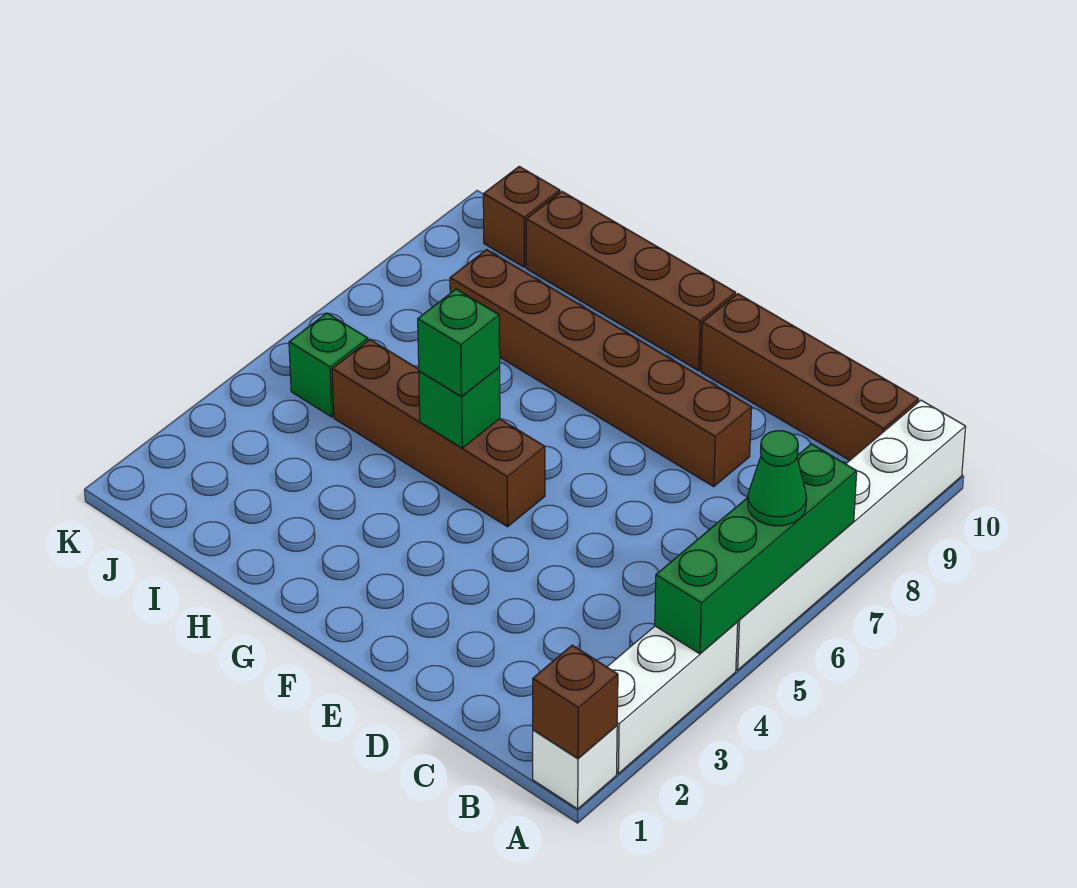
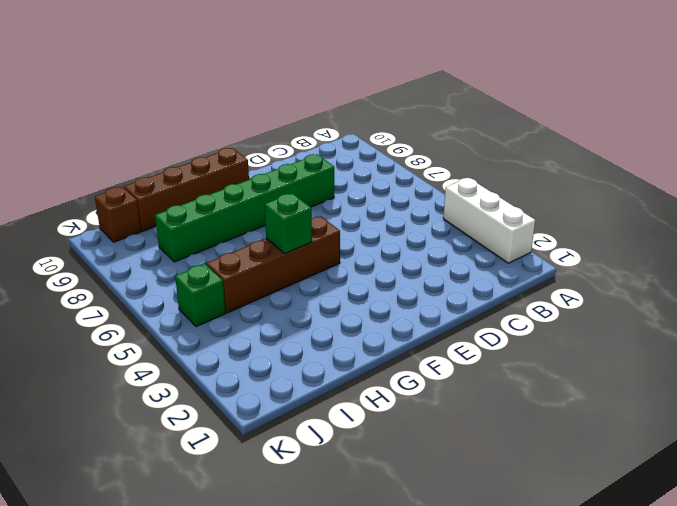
green brick D8:I8 level 1 -> brown brick D8:I8 level 1
none -> white brick A1 level 1
none -> white brick A5:A10 level 1
none -> brown brick B10:E10 level 1

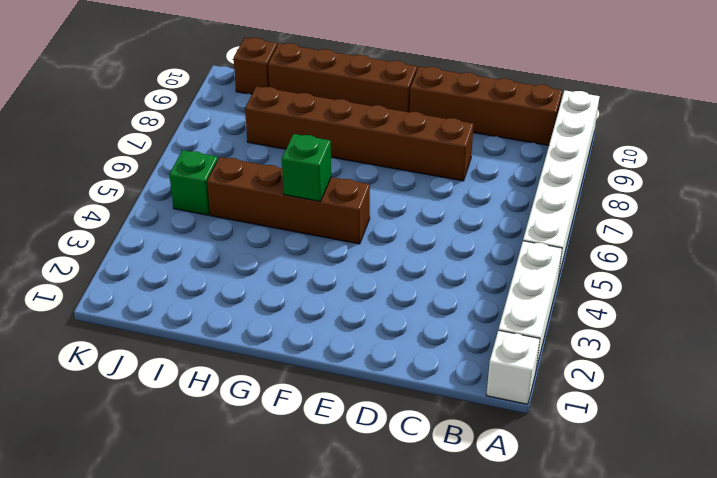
none -> brown brick A1 level 2
none -> green brick A4:A7 level 2
none -> green cone A6 level 3

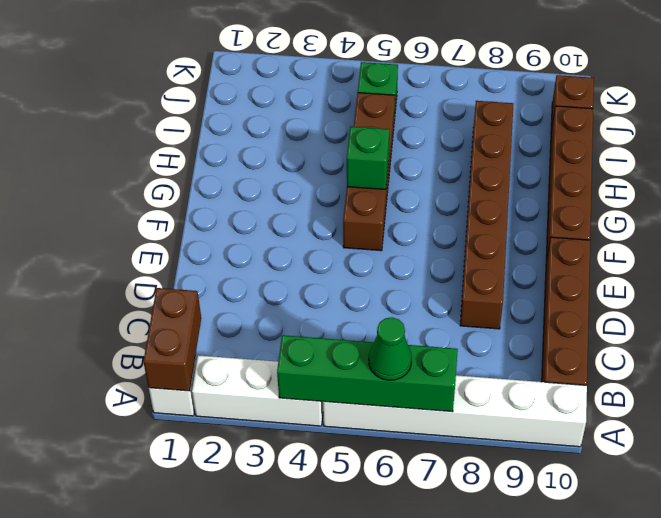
brown brick A1:B1 level 2 -> brown brick A1 level 2
none -> green brick G5 level 3

